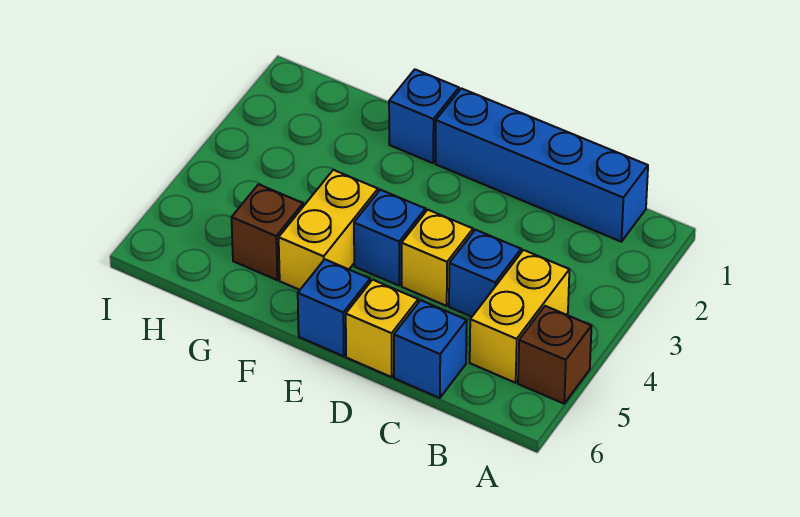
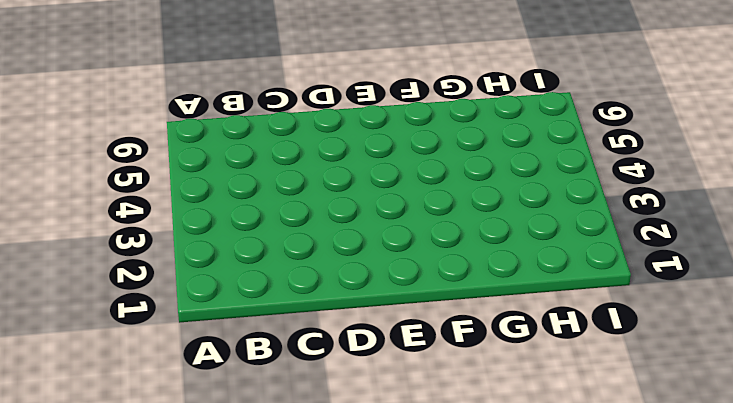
none -> brown brick A5 level 1
none -> blue brick B1:E1 level 1
none -> yellow brick B4:B5 level 1

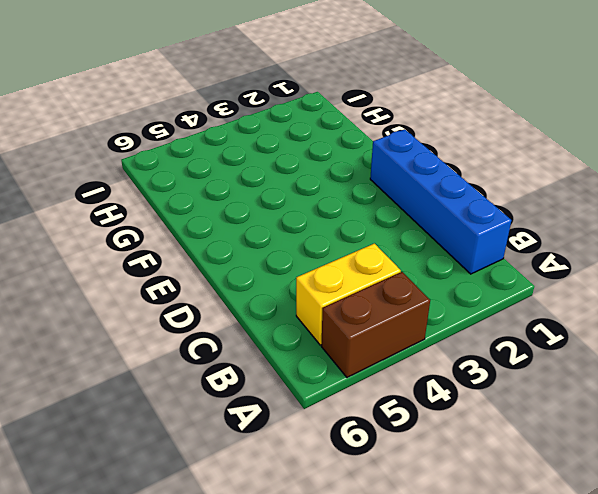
brown brick A4:A5 level 1 -> brown brick A5 level 1
none -> blue brick C4 level 1
none -> blue brick C6 level 1
none -> yellow brick D4 level 1

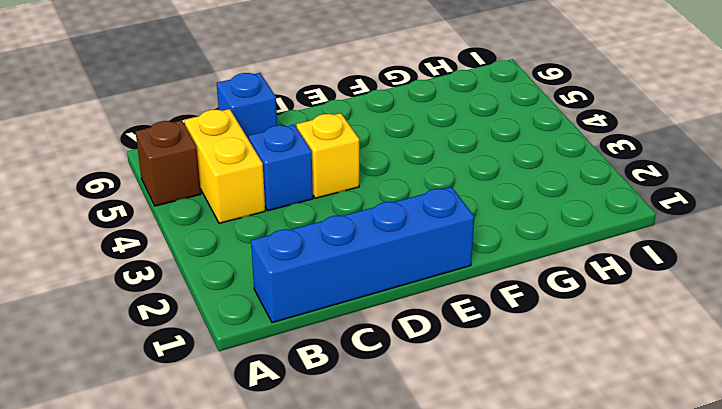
none -> yellow brick D6 level 1
none -> blue brick E4 level 1
none -> blue brick E6 level 1

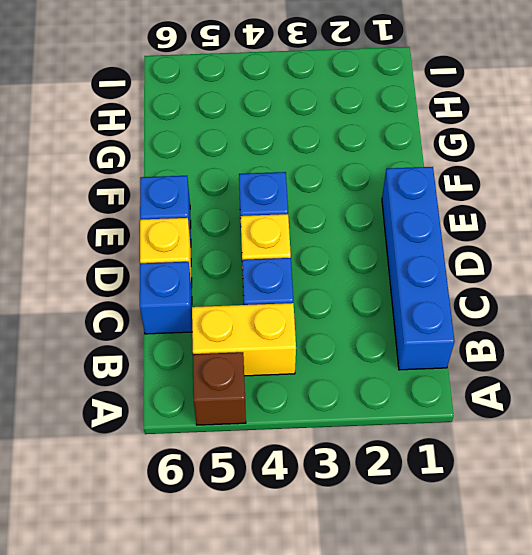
none -> blue brick F1 level 1
none -> yellow brick F4:F5 level 1
none -> brown brick G5 level 1

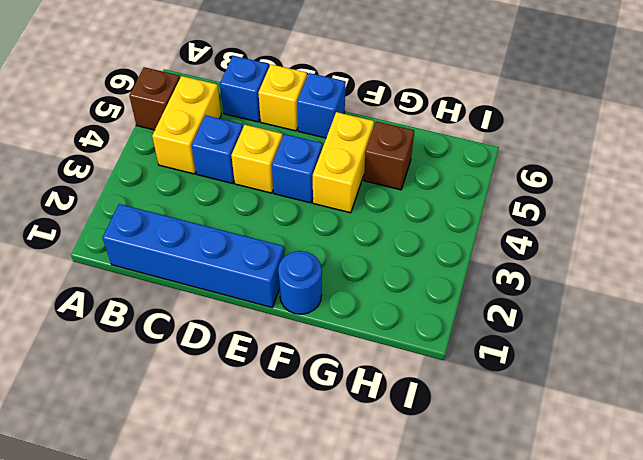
blue round brick F1 level 1 -> blue brick F1 level 1

